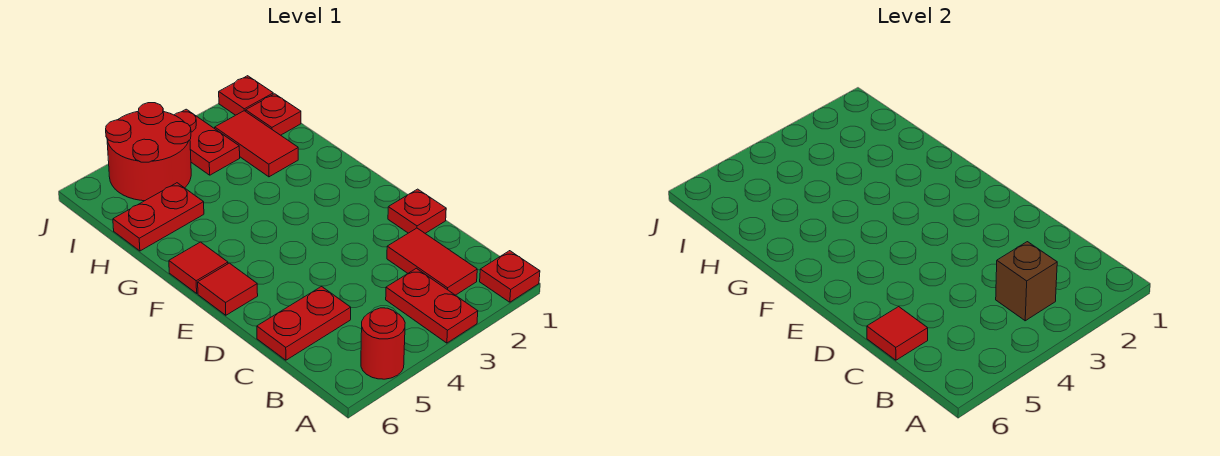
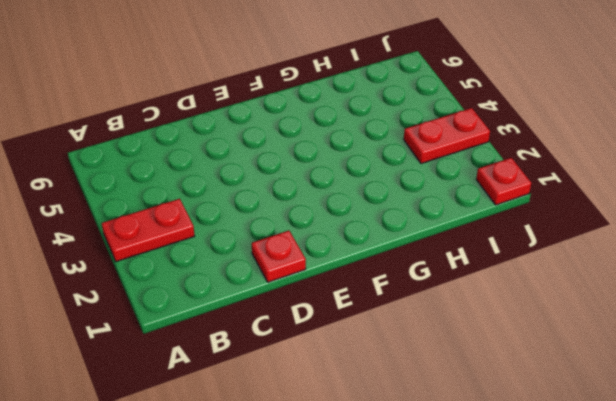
none -> red plate A1 level 1
none -> red round brick A5 level 1
none -> red tile B2:C2 level 1

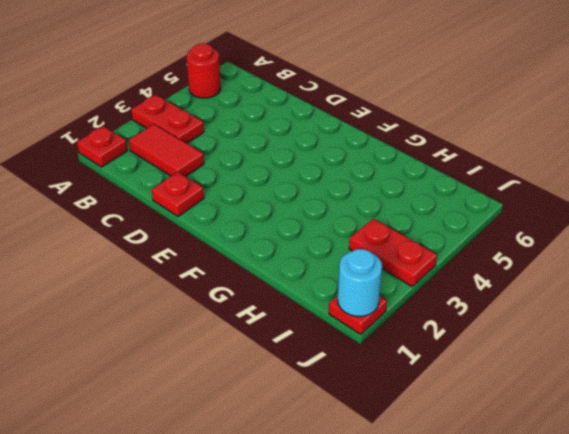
cyan round brick J1 level 2 -> none
none -> red plate C5:C6 level 1
none -> red tile E6 level 1
none -> red tile F6 level 1

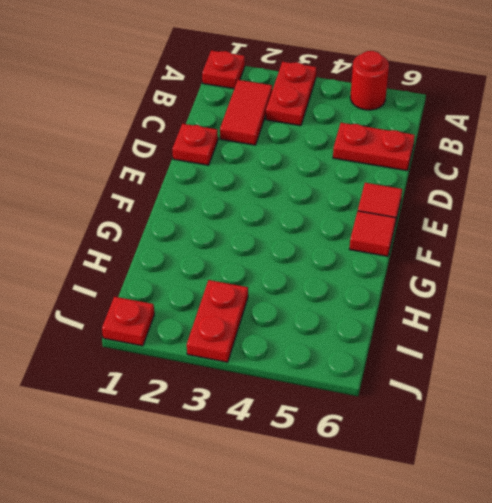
none -> red tile H2:I2 level 1
none -> red plate H5:H6 level 1
none -> red plate I1 level 1

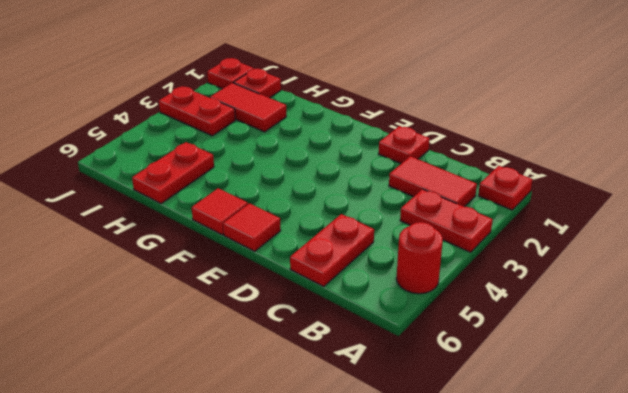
none -> red round brick I4:J5 level 1
none -> brown brick B3 level 2
none -> red tile C6 level 2

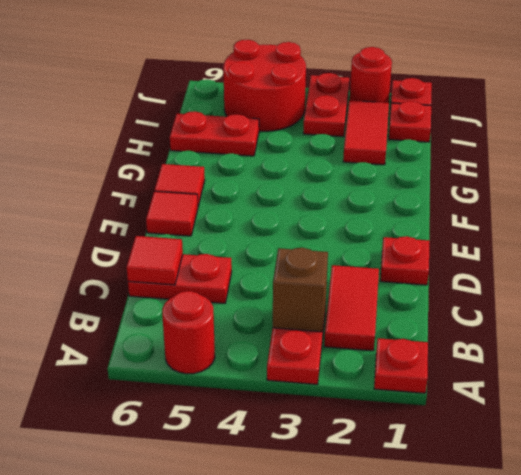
red round brick J2 level 1 -> none

